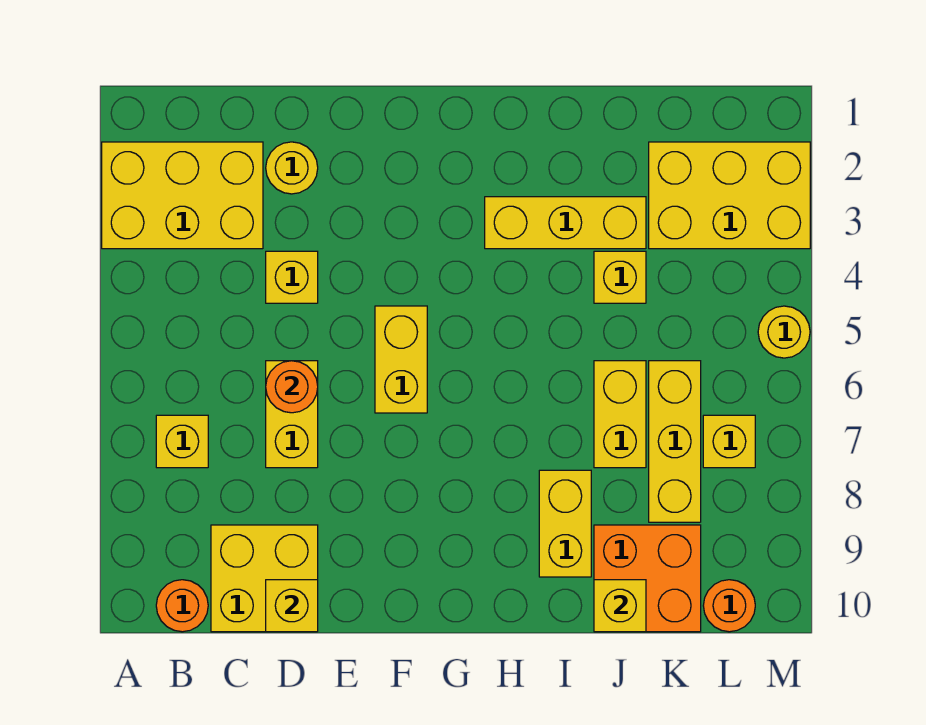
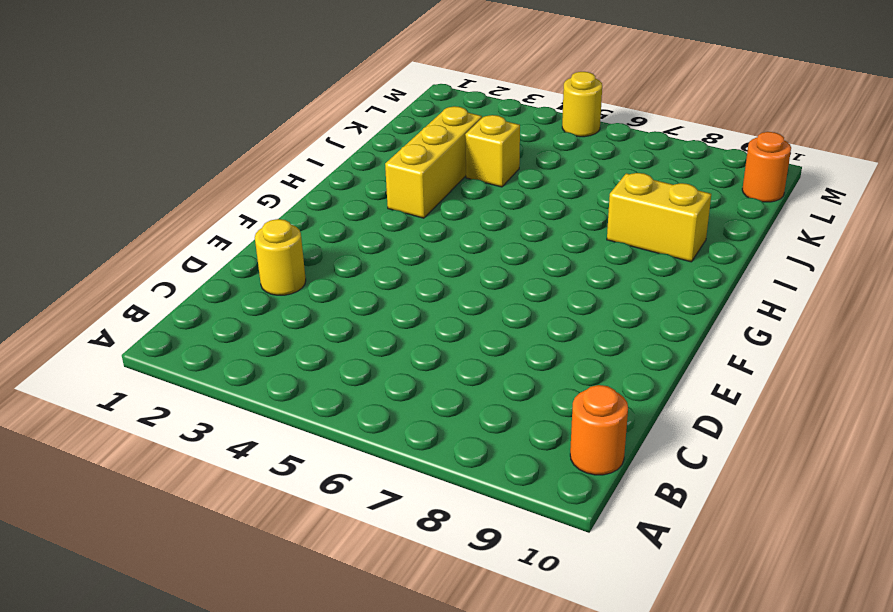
none -> yellow brick A2:C3 level 1
none -> yellow brick B7 level 1
none -> yellow brick C9:D10 level 1

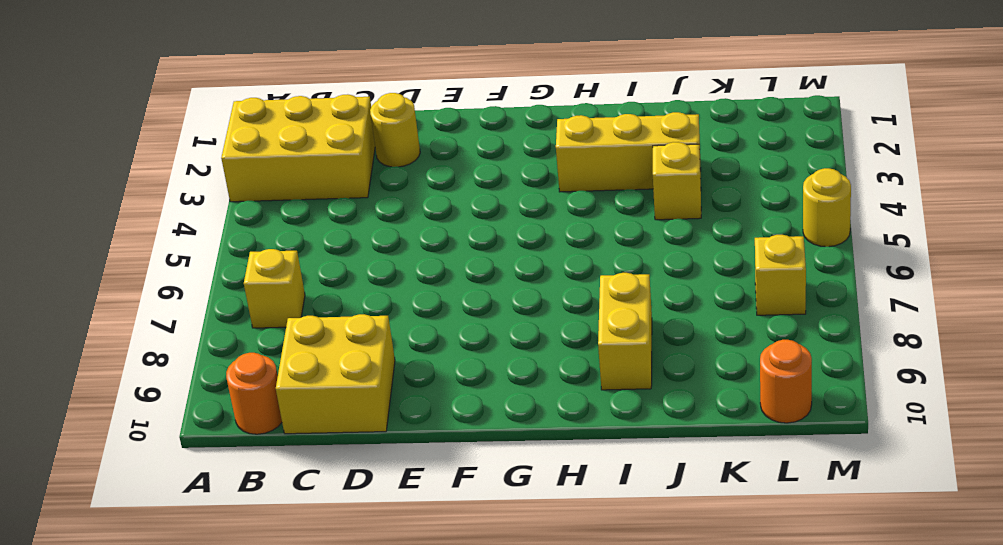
none -> yellow brick D4 level 1
none -> yellow brick D6:D7 level 1
none -> yellow brick F5:F6 level 1

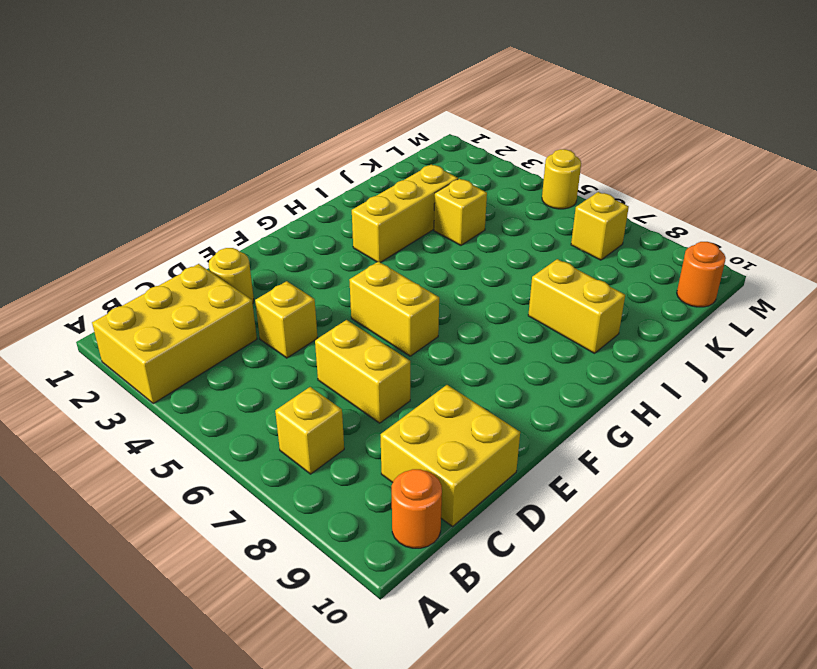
none -> yellow brick J6:J7 level 1
none -> orange brick J9:K10 level 1
none -> yellow brick K2:M3 level 1

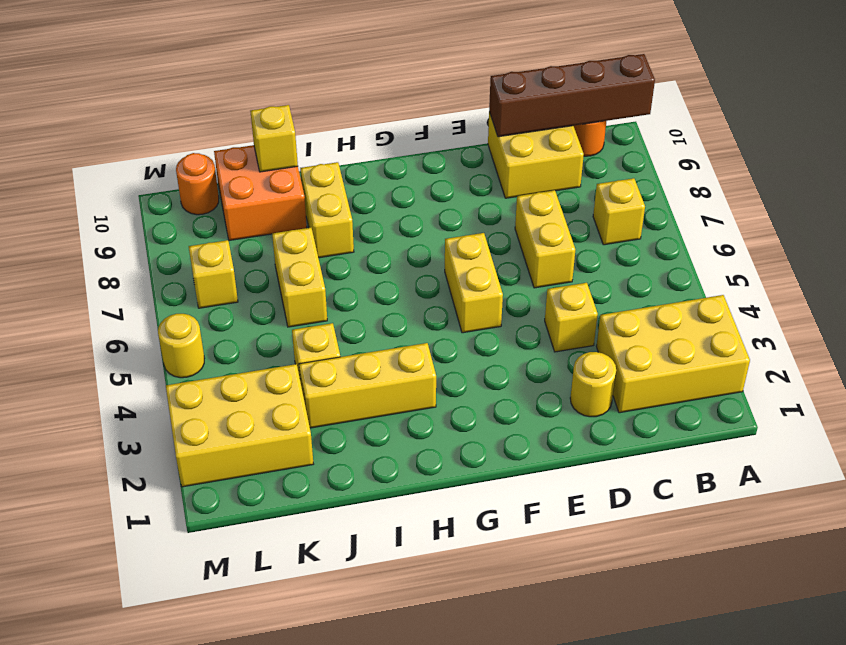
brown brick A10:D10 level 2 -> yellow brick D10 level 2
none -> yellow brick K6:K8 level 1
none -> orange round brick D6 level 2

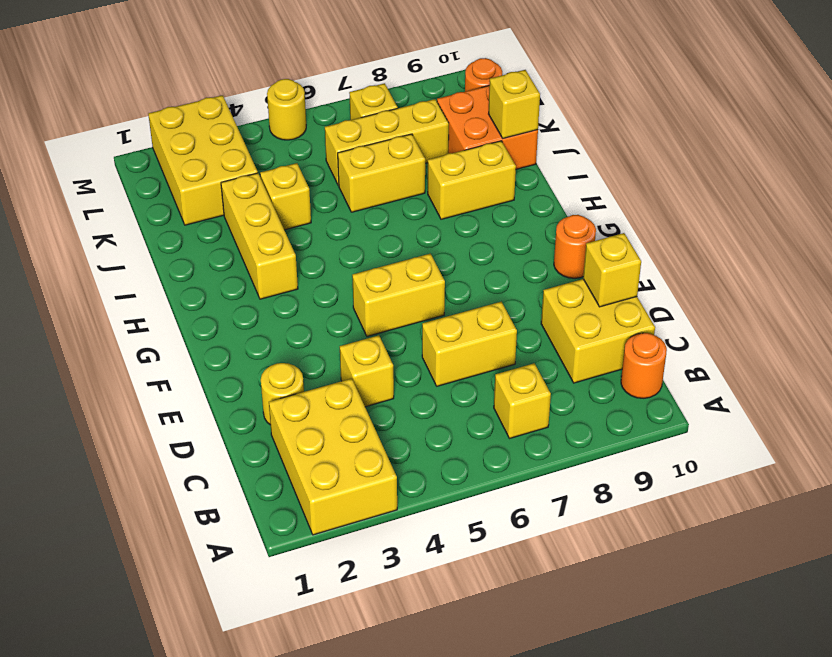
orange round brick F10 level 1 -> orange round brick D6 level 2

